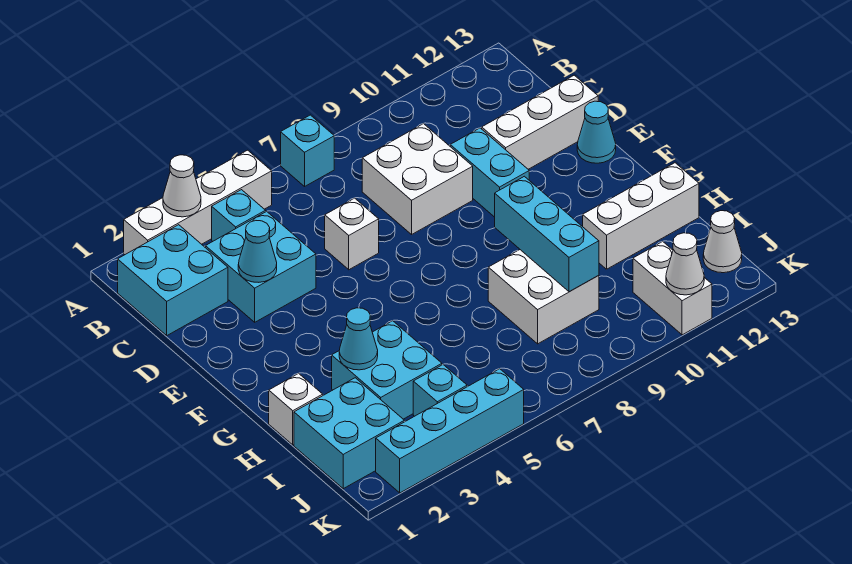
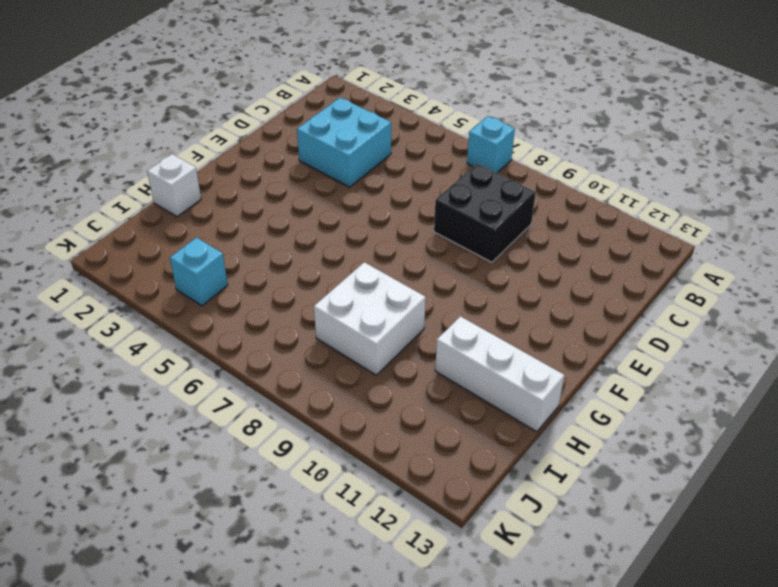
black brick C8:D9 level 1 -> white brick C8:D9 level 1
none -> white brick A2:A5 level 1
none -> cyan brick B1:C2 level 1
none -> cyan brick B4 level 1

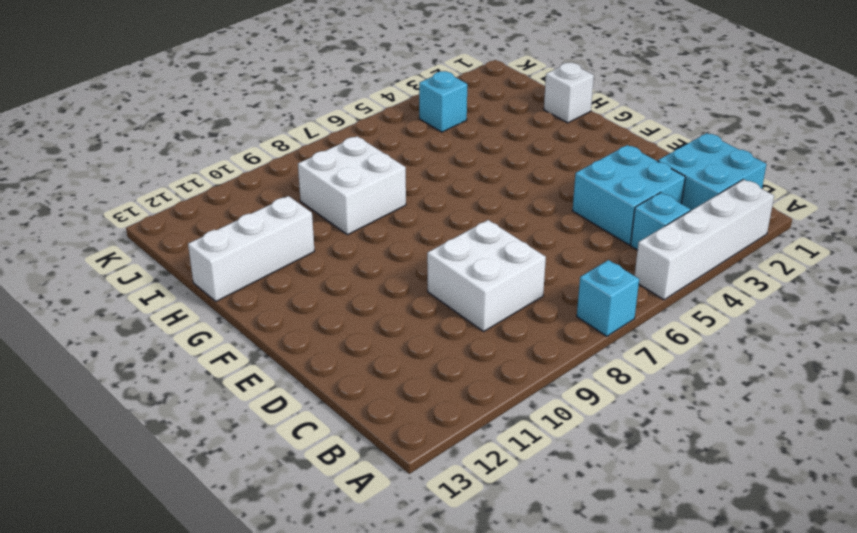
none -> white brick D6 level 1
none -> cyan brick D10:E10 level 1
none -> white brick D11:D13 level 1

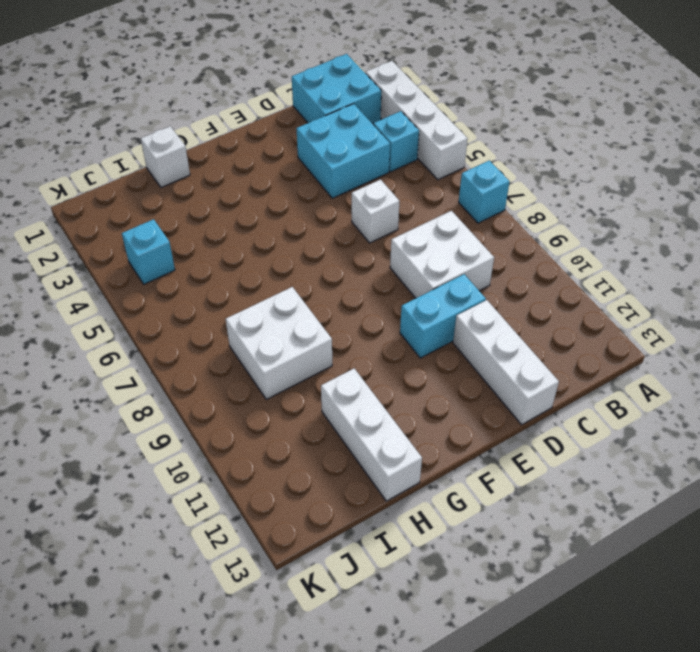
none -> cyan cone E13 level 1
none -> cyan brick H3:I4 level 1
none -> cyan brick I1:J2 level 1

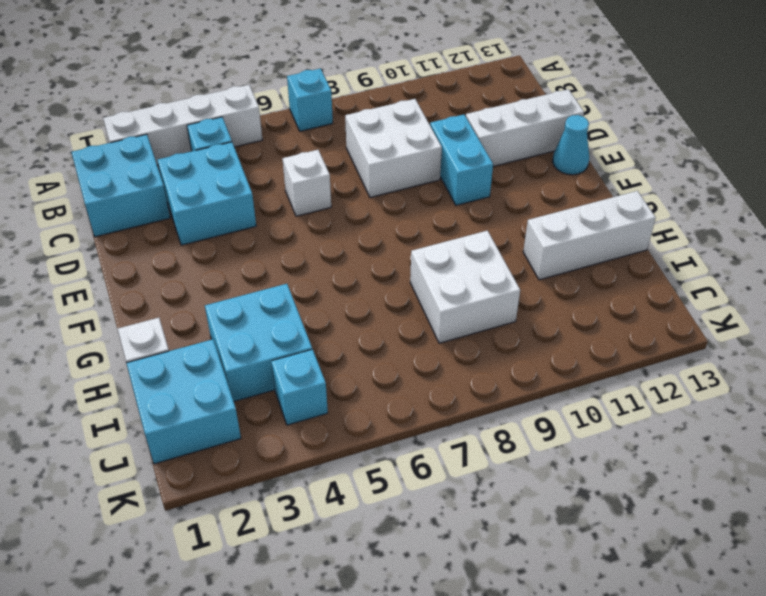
none -> white brick J11:K11 level 1
none -> white cone J13 level 1
none -> cyan brick K2:K5 level 1

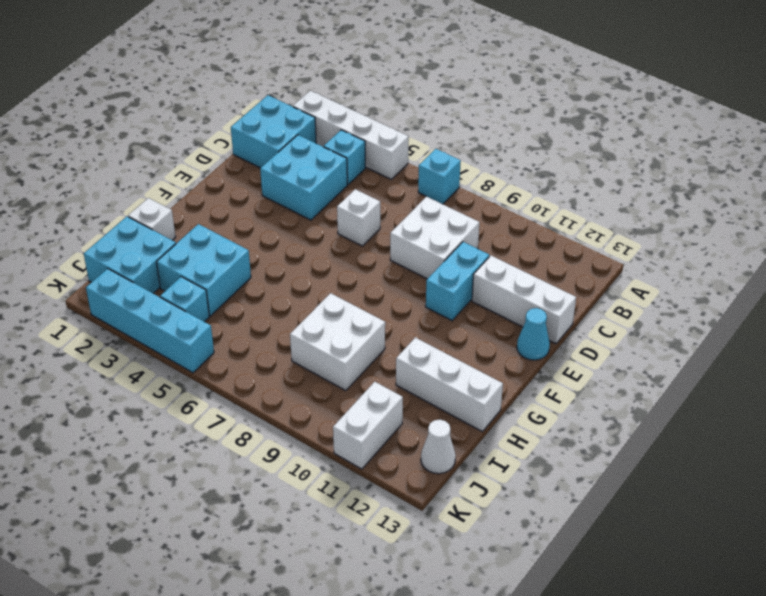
none -> white cone A3 level 2
none -> cyan cone D3 level 2
none -> cyan brick G9:I9 level 2

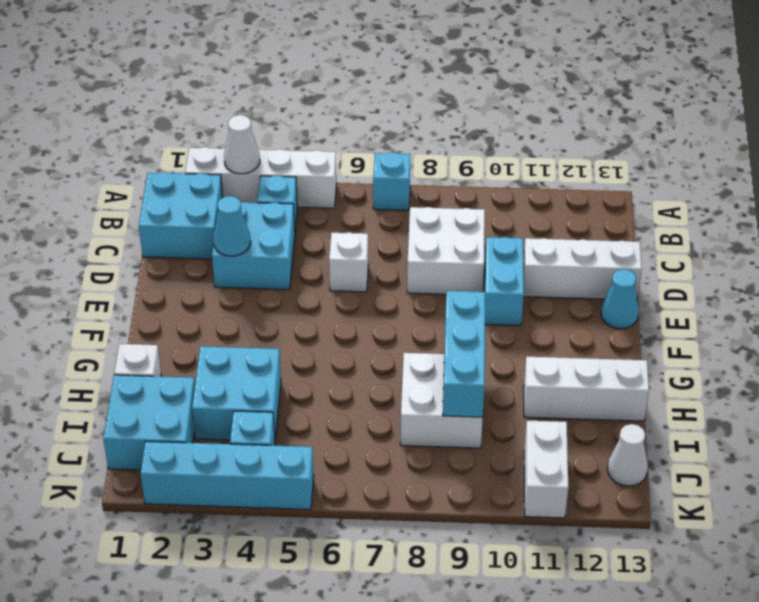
none -> cyan cone H3 level 2
none -> white cone K11 level 2

